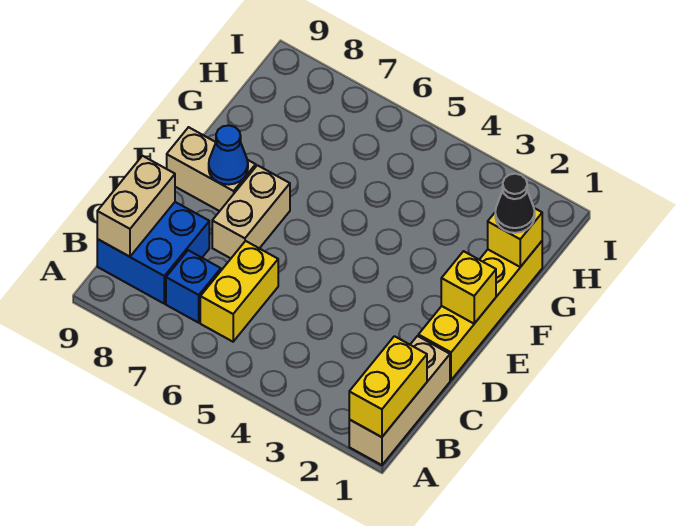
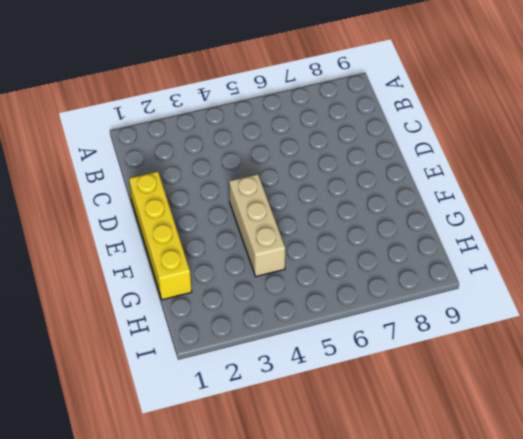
tan brick E4:G4 level 1 -> tan brick A1:C1 level 1
none -> yellow brick B6:C6 level 1
none -> blue brick B7 level 1
none -> blue brick B8:C9 level 1

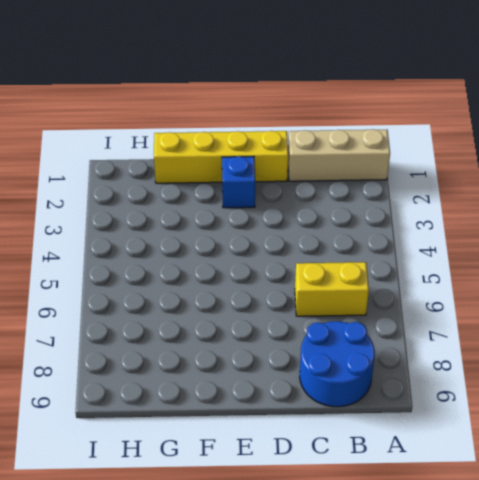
blue round brick B8:C9 level 1 -> blue brick B8:C9 level 1
blue brick E2 level 1 -> blue brick B7 level 1
none -> tan brick D7:E7 level 1
none -> tan brick E8:E9 level 1
none -> yellow brick A1:B1 level 2

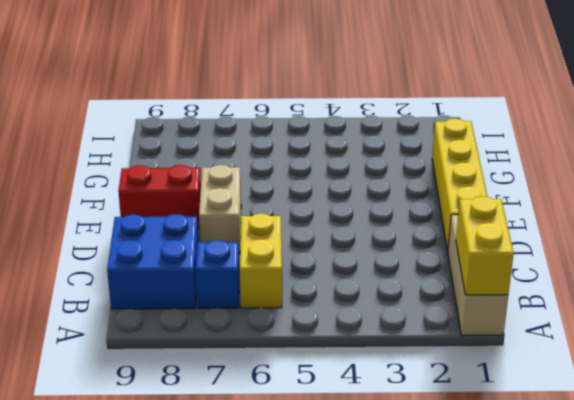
red brick E8:E9 level 1 -> tan brick E8:E9 level 1
none -> tan brick B9:C9 level 2
none -> yellow brick E1 level 2
none -> blue cone E8 level 2

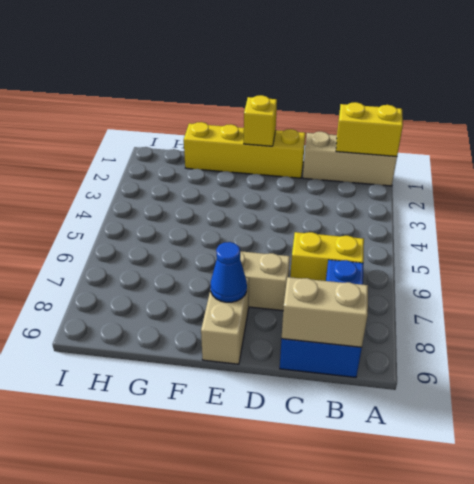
none -> yellow brick G1 level 2
none -> black cone G1 level 3

